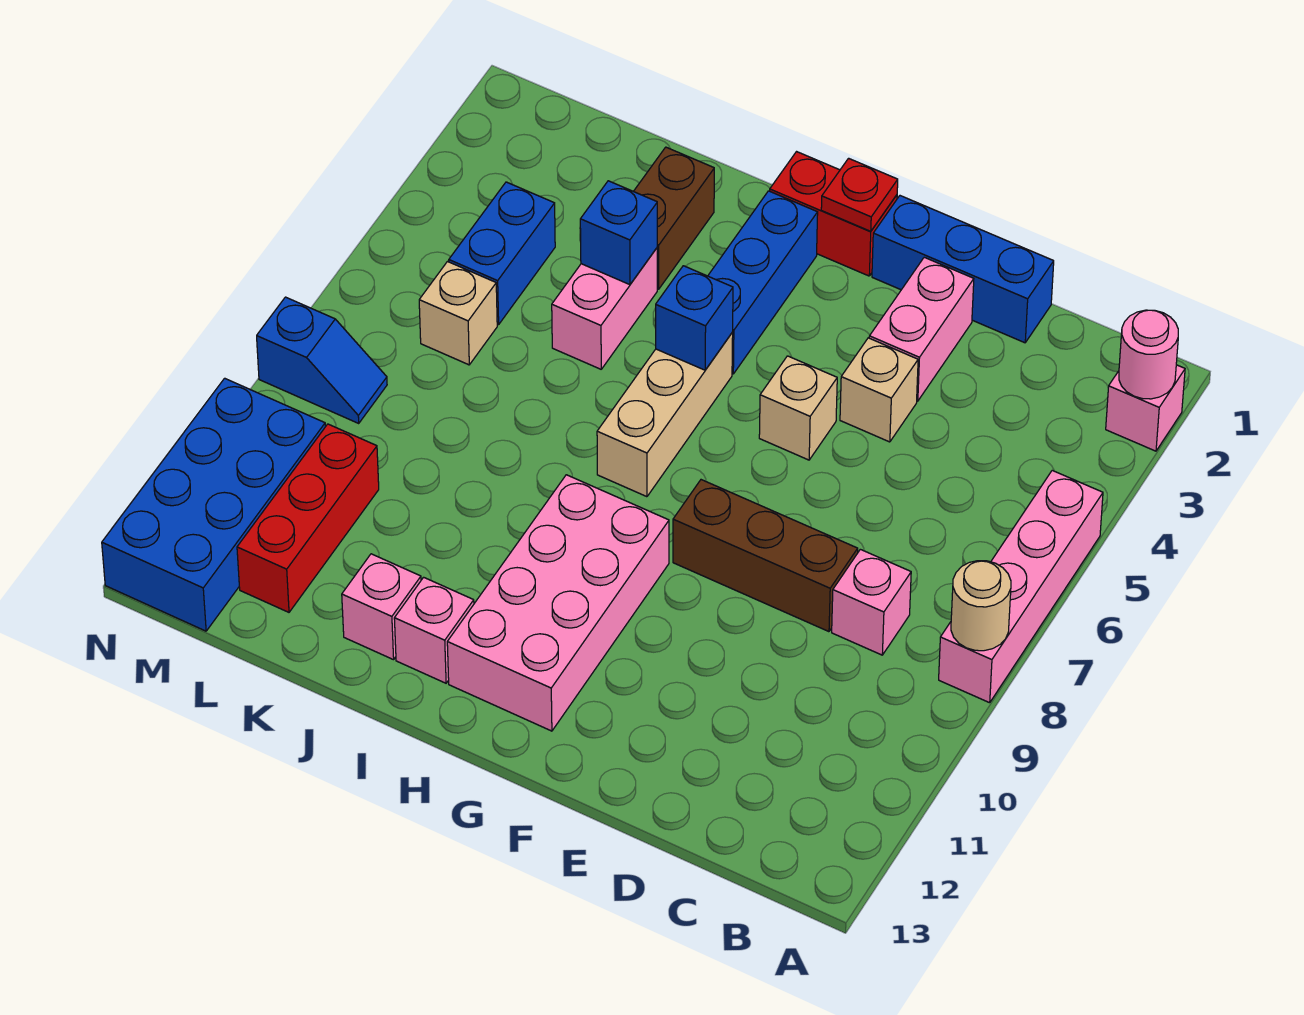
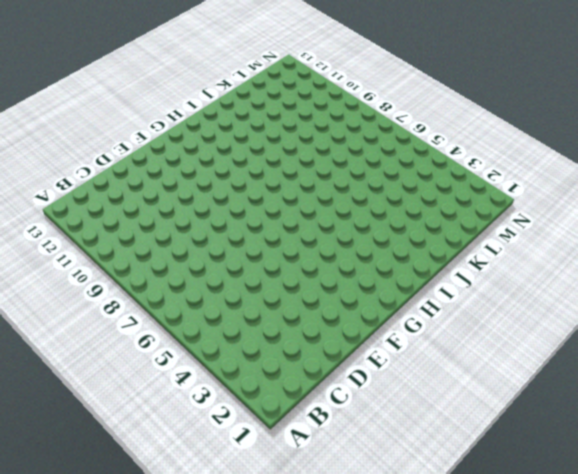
none -> pink brick A2 level 1
none -> pink brick A5:A8 level 1
none -> pink brick C8 level 1

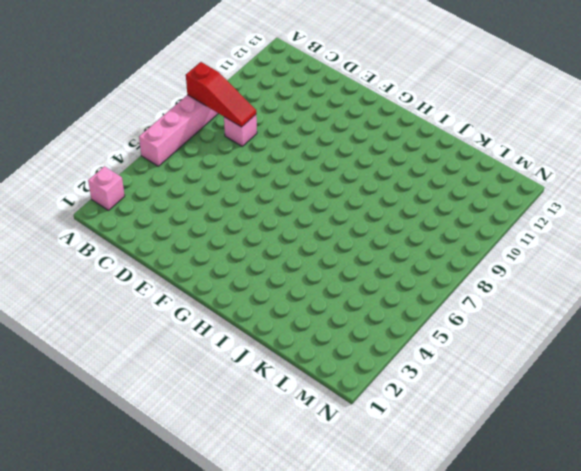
red slope A8:C8 level 2 top A -> tan round brick A8 level 2
none -> blue brick D1:F1 level 1
none -> brown brick D8:F8 level 1
none -> pink brick E2:E3 level 1

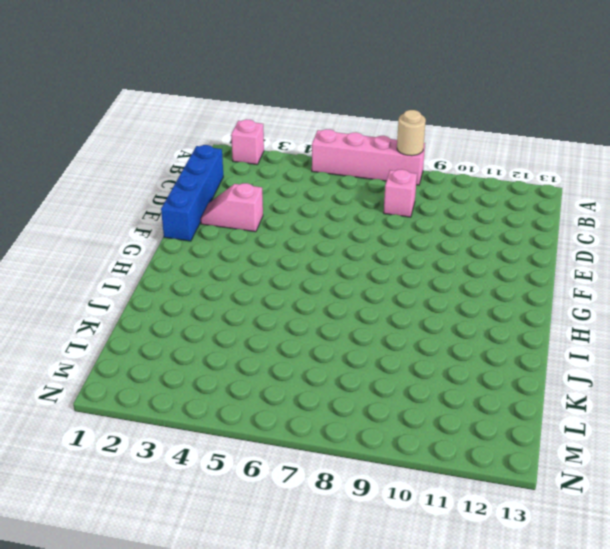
blue brick C1:F1 level 1 -> blue brick D1:F1 level 1
pink slope E2:E3 level 1 top 3 -> pink brick E2:E3 level 1
none -> brown brick D8:F8 level 1
none -> tan brick E4 level 1
none -> tan brick F5 level 1

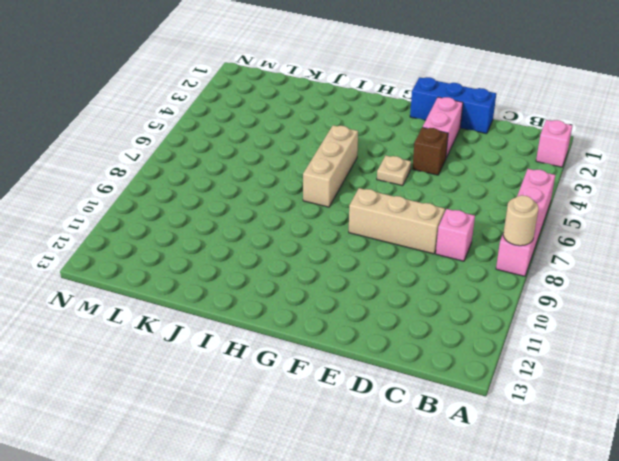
tan brick D8:F8 level 1 -> brown brick D8:F8 level 1
brown brick E4 level 1 -> tan brick E4 level 1
tan plate F5 level 1 -> tan brick F5 level 1
none -> red brick G1:H1 level 1
none -> pink brick G9:H12 level 1
none -> blue brick H2:H4 level 1

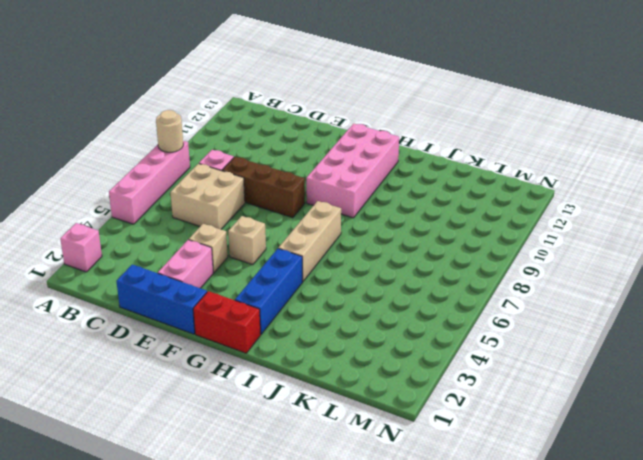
tan brick C6:D7 level 1 -> none
none -> pink brick I12 level 1
none -> brown brick J2:J3 level 1
none -> pink brick J4:J5 level 1

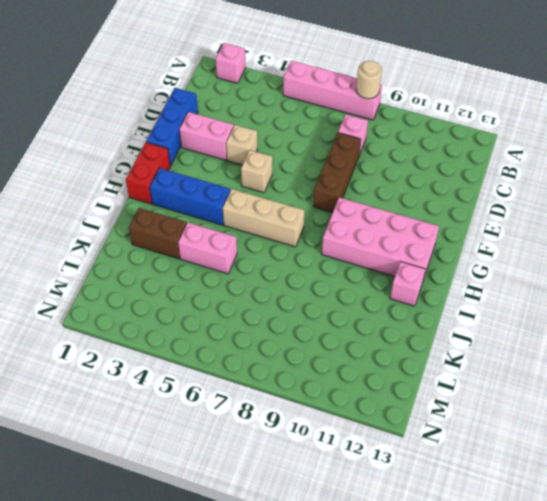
none -> pink brick J12 level 1
none -> blue brick L4:L5 level 1
none -> tan brick L6 level 1

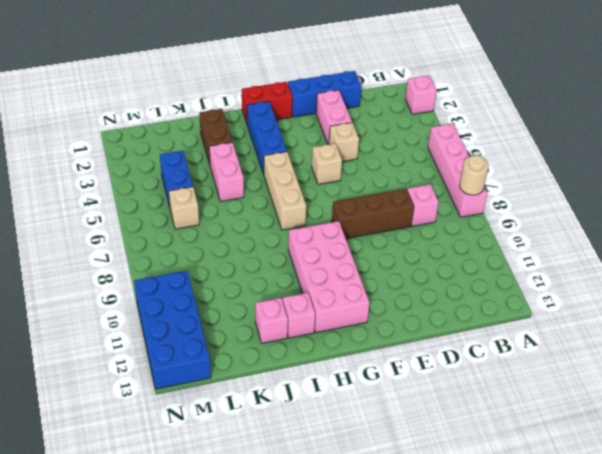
none -> red brick L10:L12 level 1
none -> blue slope M8:N8 level 1 top N
none -> pink round brick A2 level 2

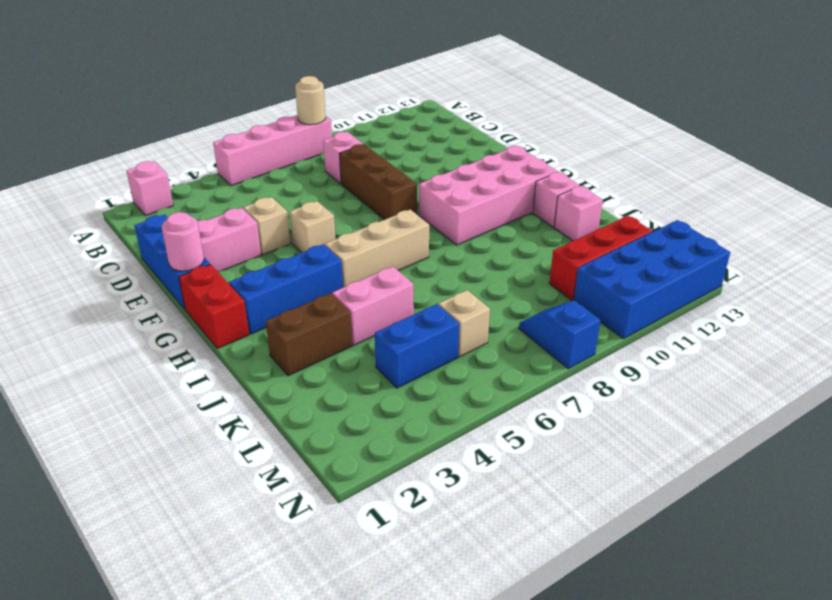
pink round brick F1 level 2 -> pink round brick A2 level 2
none -> red plate G1 level 2
none -> blue brick H5 level 2
none -> blue brick J4 level 2

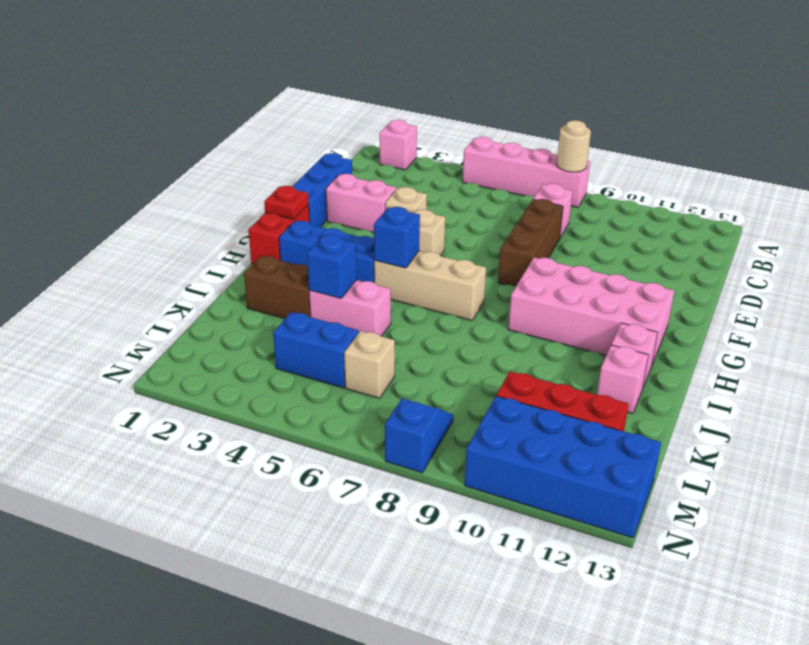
none -> pink round brick A2 level 2

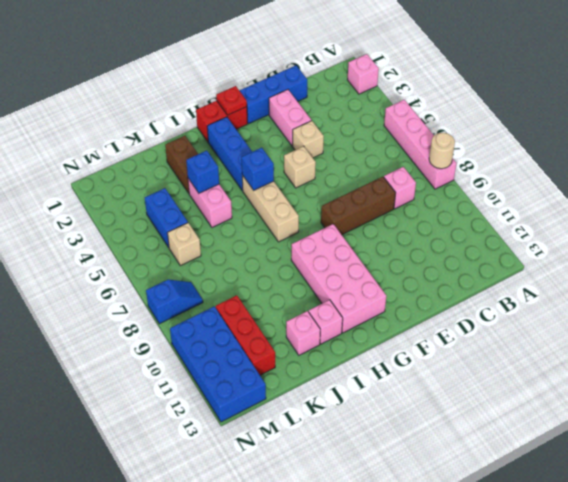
none -> pink round brick A2 level 2

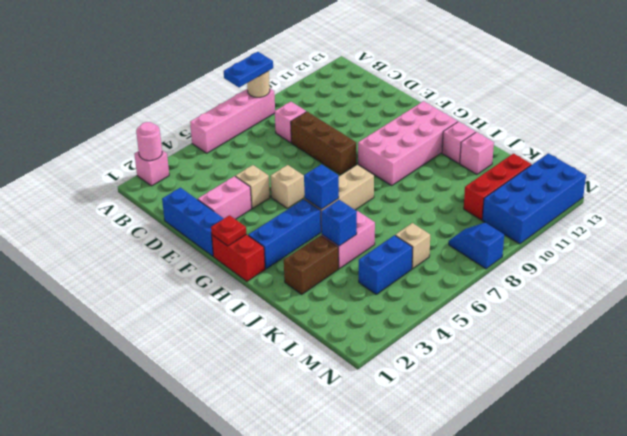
blue plate A7:A8 level 3 -> none

